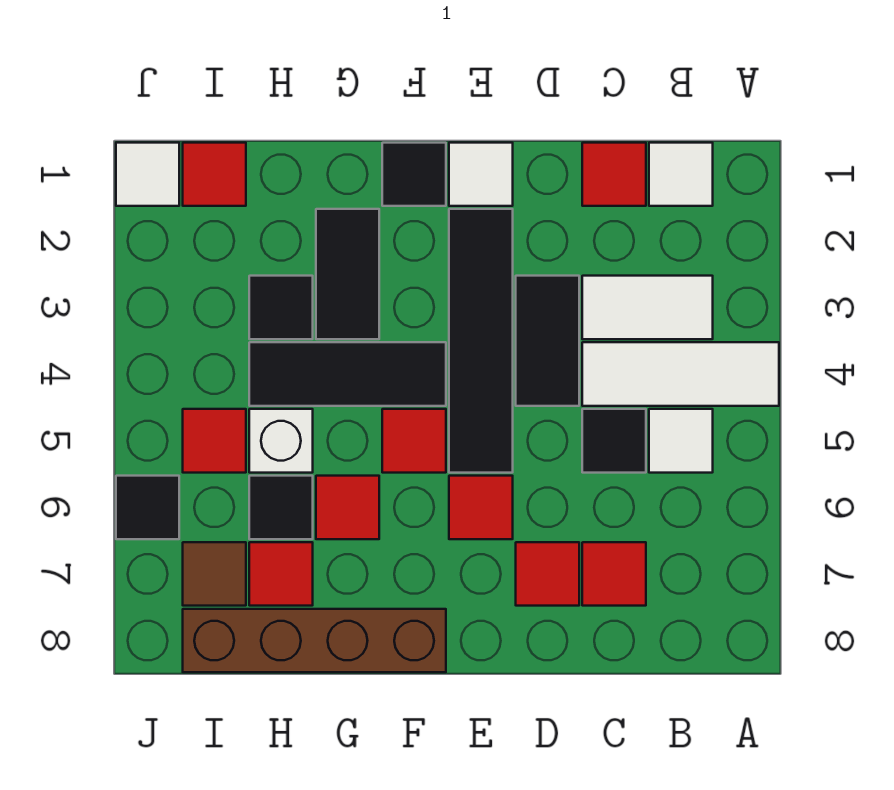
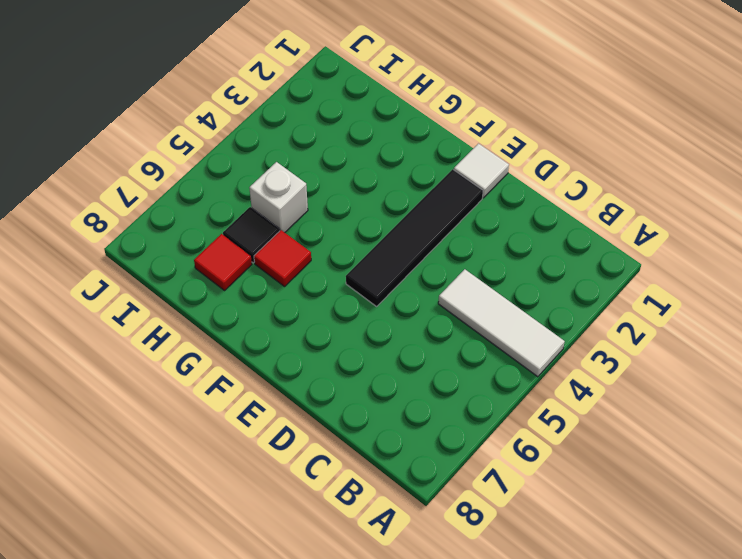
none -> white tile B1 level 1
none -> white tile B3:C3 level 1
none -> white tile B5 level 1

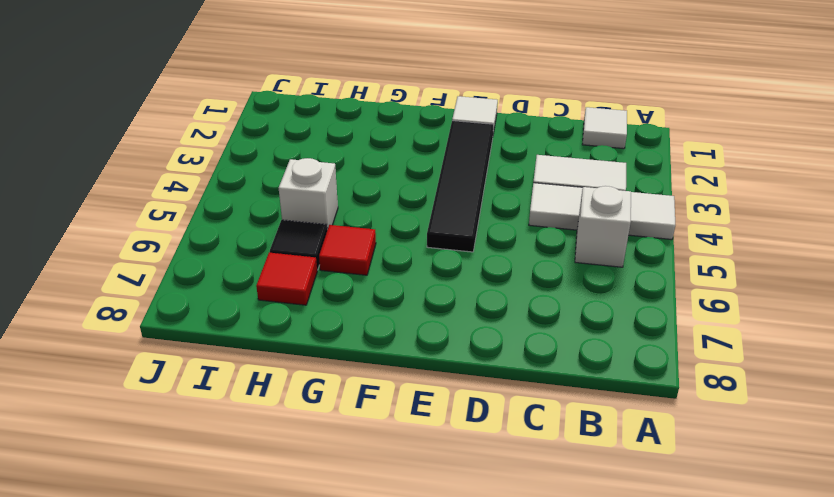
white brick B5 level 1 -> white tile B5 level 1
none -> red tile C1 level 1
none -> black tile C5 level 1
none -> red tile C7 level 1

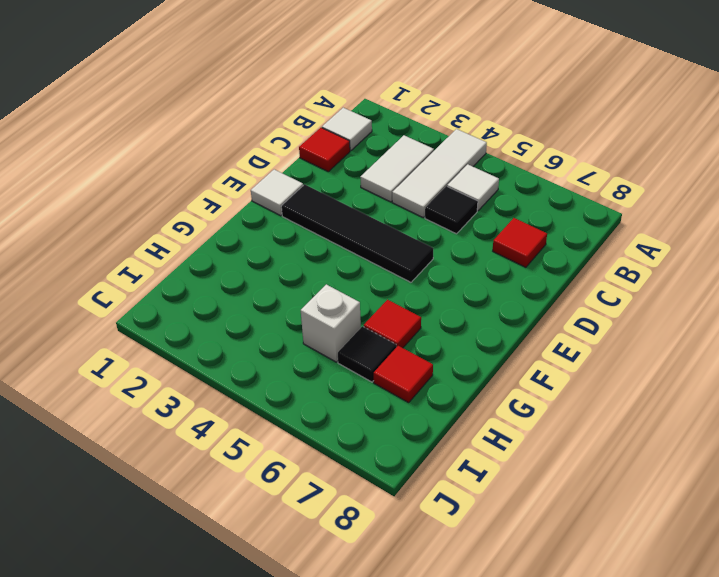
none -> black tile D3:D4 level 1
none -> red tile D7 level 1
none -> red tile E6 level 1

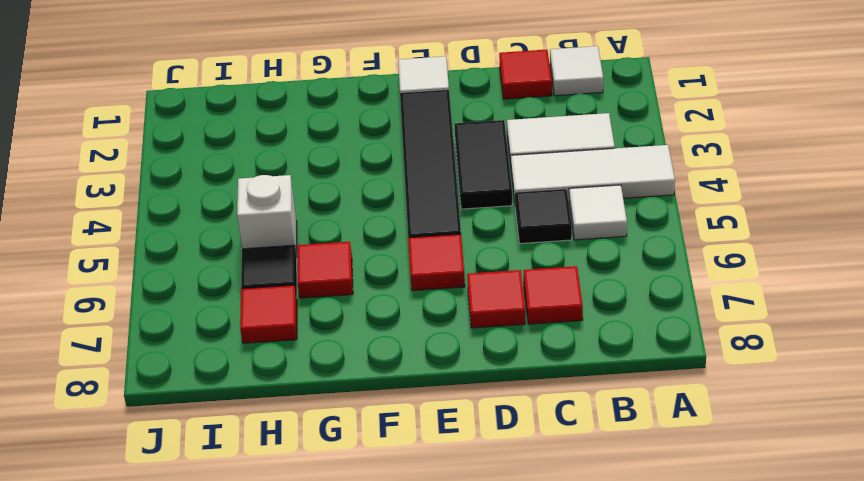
none -> black tile F1 level 1
none -> black tile F4:H4 level 1
none -> red tile F5 level 1

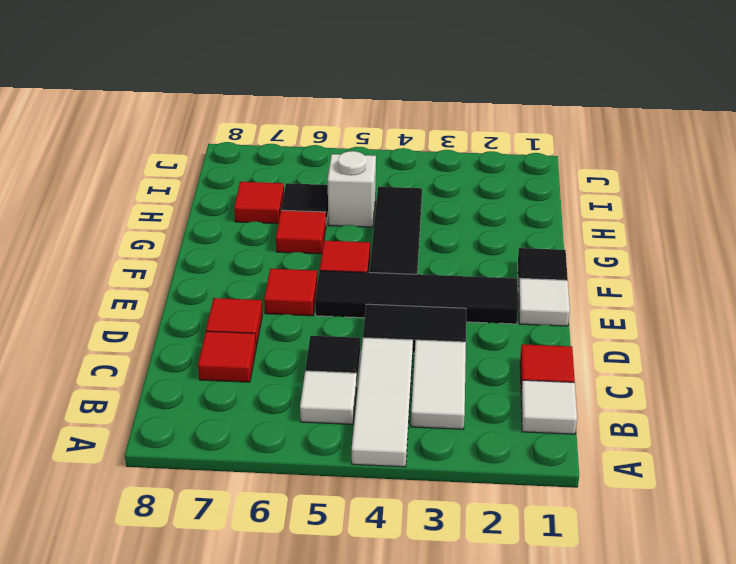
none -> brown brick F8:I8 level 1
none -> black tile G2:G3 level 1
none -> black tile H3 level 1

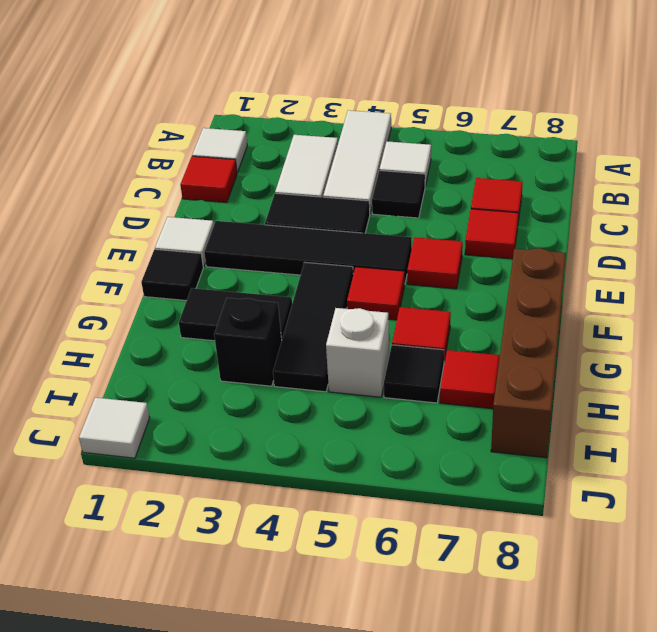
black brick H3 level 1 -> black tile H3 level 1
none -> red tile I1 level 1
none -> red tile I5 level 1
none -> brown tile I7 level 1

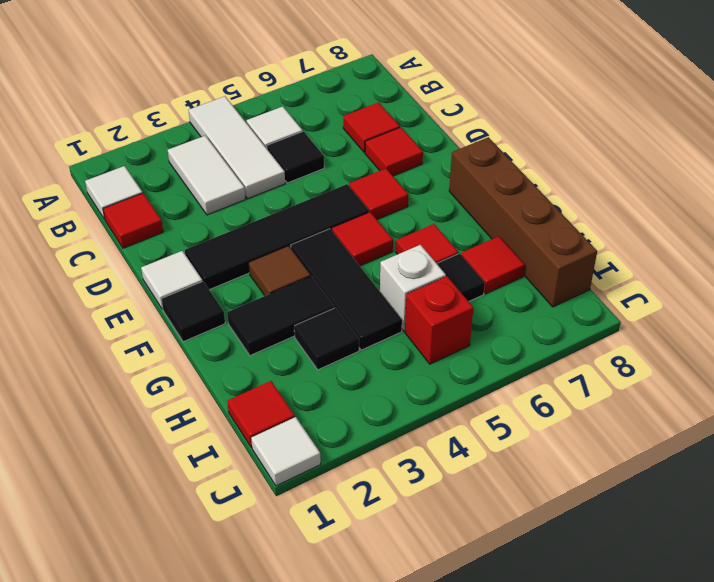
brown tile F3 level 1 -> brown tile I7 level 1
red brick I5 level 1 -> red tile I5 level 1
none -> black tile D3:D4 level 1
none -> black tile J6 level 1

